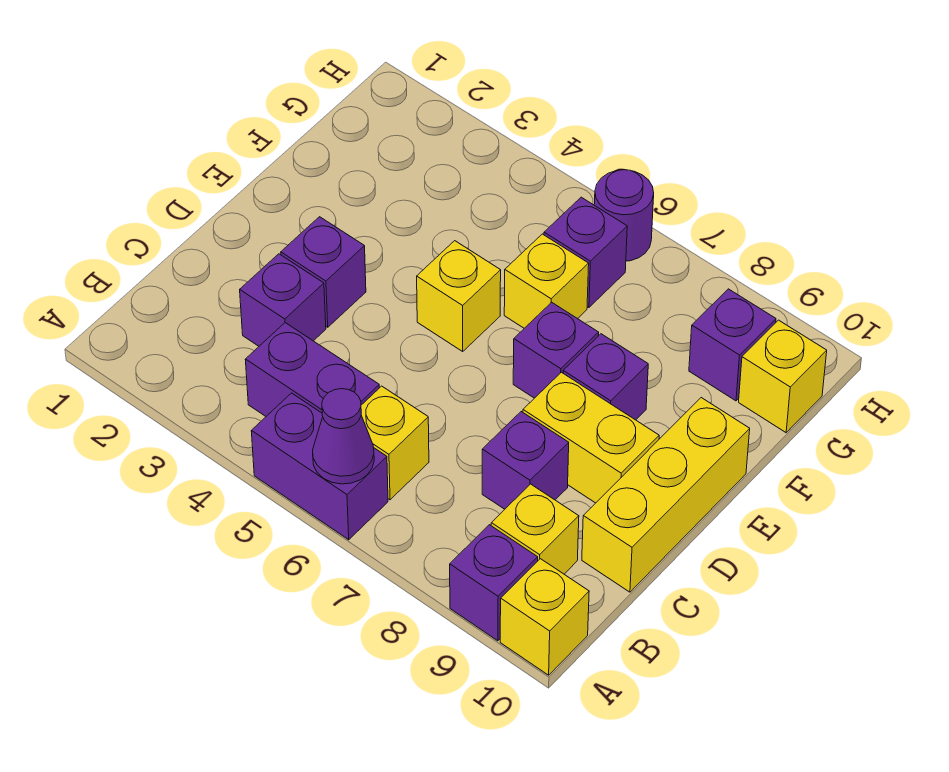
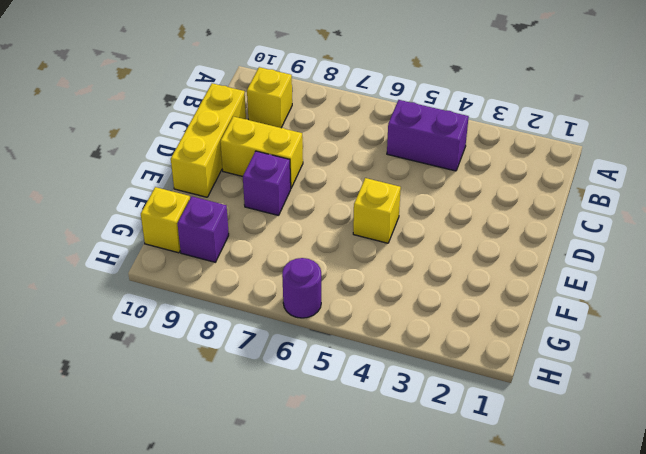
none -> purple brick A5:A6 level 1
none -> purple brick A9 level 1
none -> yellow brick A10 level 1

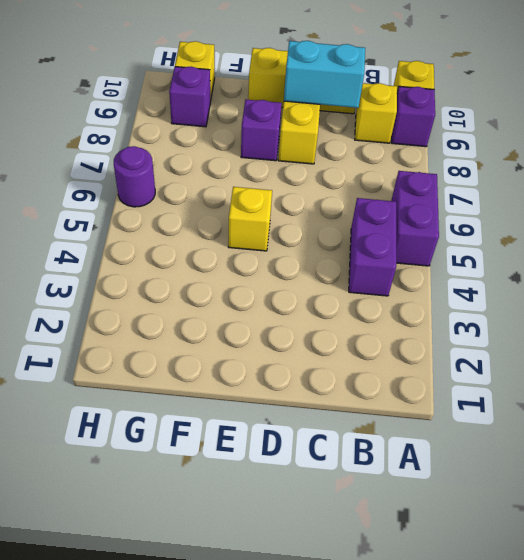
cyan brick C9:D9 level 2 -> none
none -> yellow brick B6 level 1
none -> purple brick C3 level 1
none -> purple brick C8 level 1

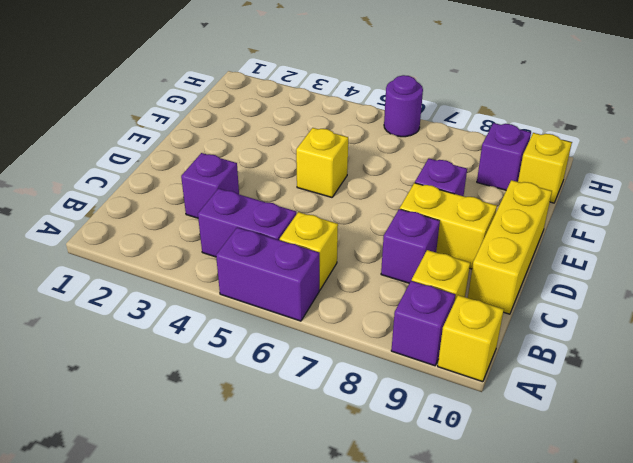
none -> purple brick D3 level 1
none -> purple brick E7 level 1
none -> yellow brick F6 level 1

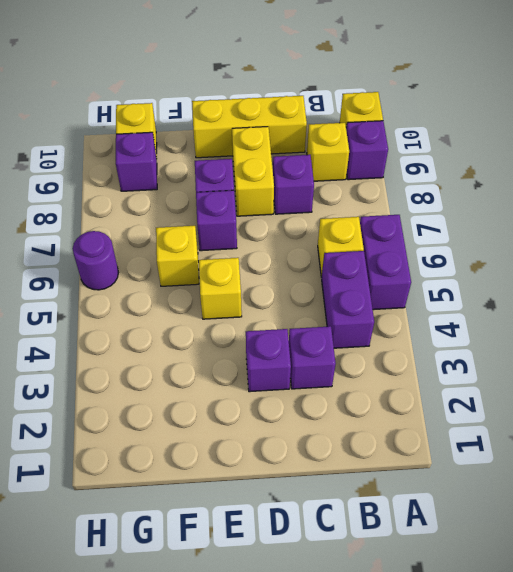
none -> purple brick G6 level 1
none -> purple cone A6 level 2

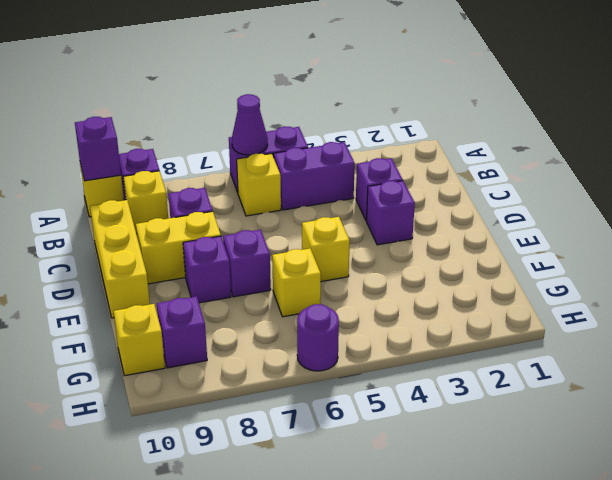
purple brick A10 level 2 -> purple brick G6 level 1

